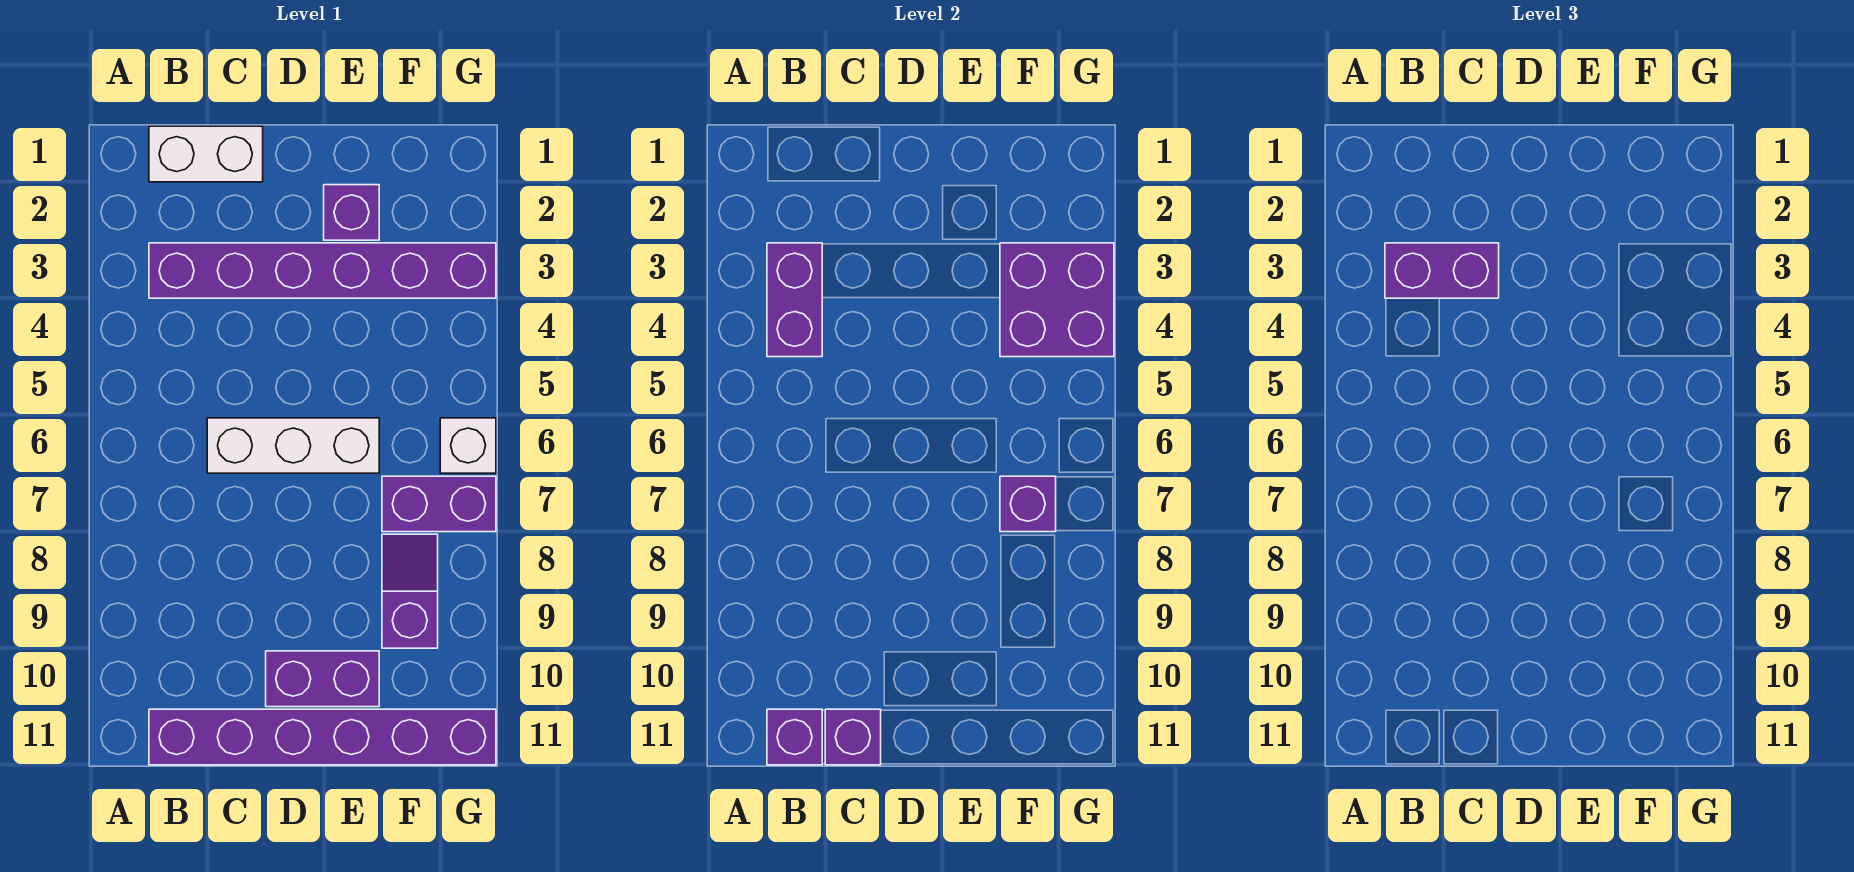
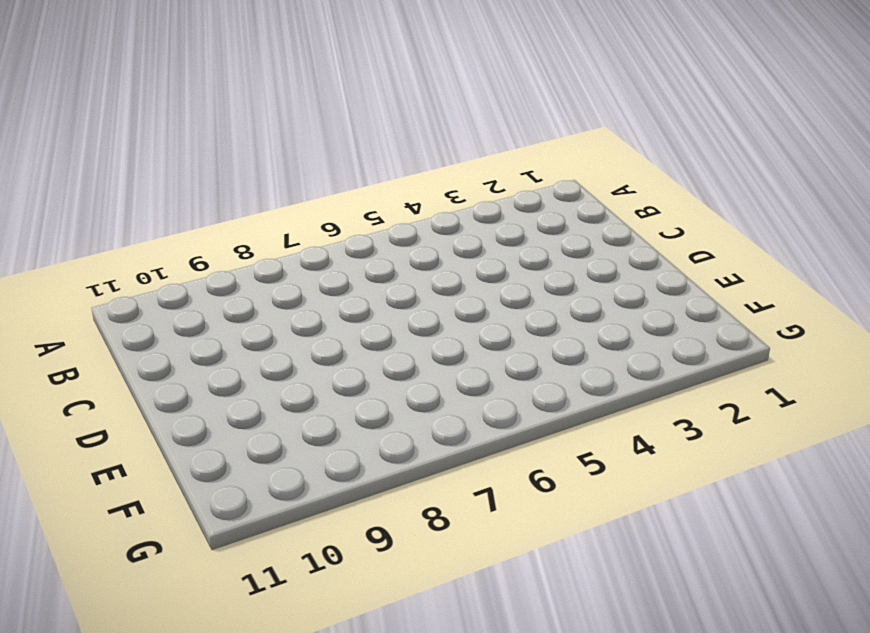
none -> white brick B1:C1 level 1
none -> purple brick B3:G3 level 1
none -> purple brick B11:G11 level 1

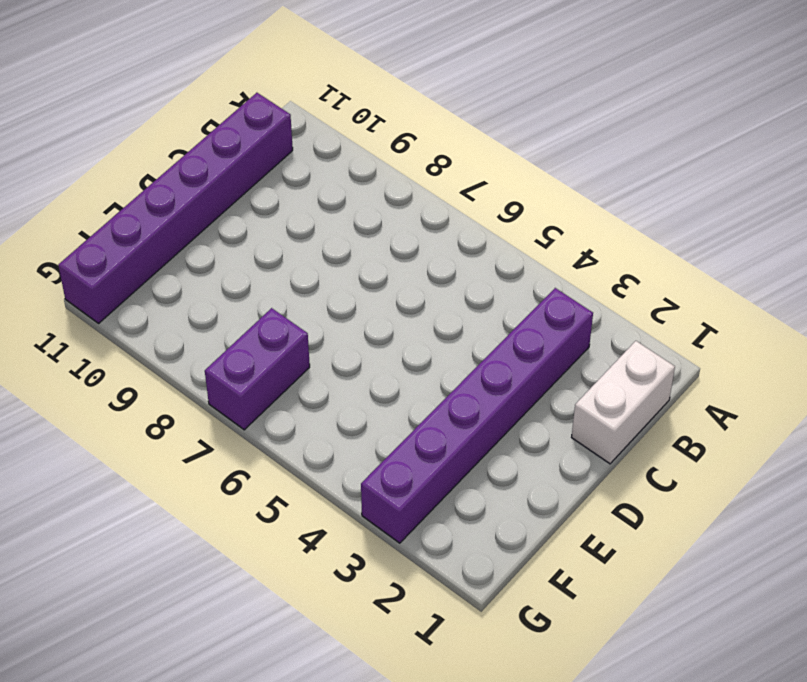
none -> white brick C6:E6 level 1
none -> purple brick D10:E10 level 1
none -> purple brick E2 level 1

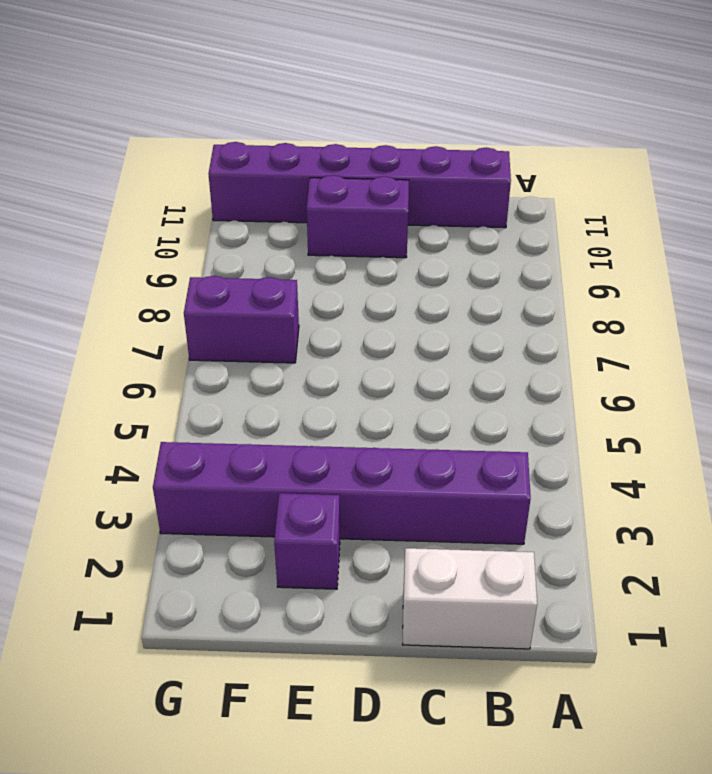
none -> white brick C6:E6 level 1
none -> purple slope F8:F9 level 1 top 9
none -> white brick G6 level 1

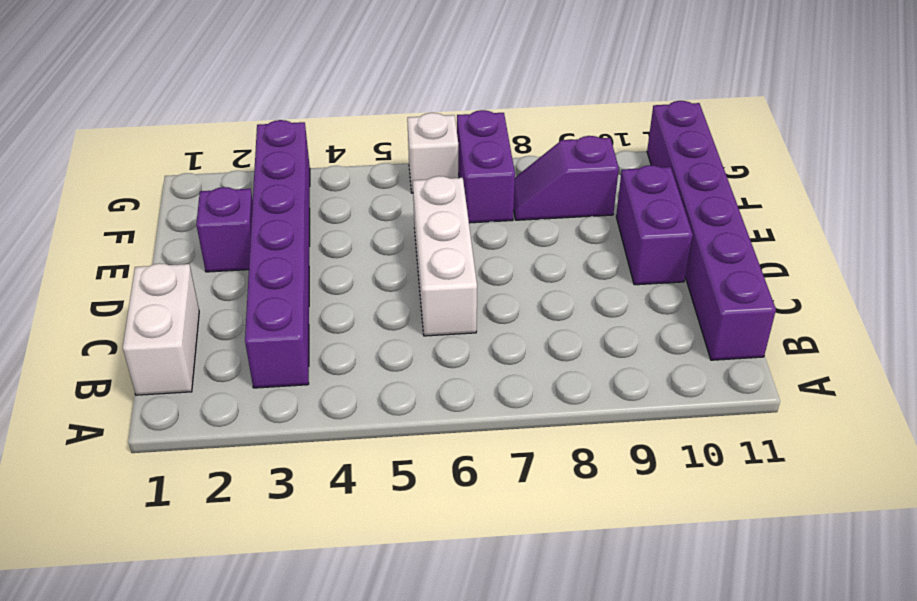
none -> purple brick B3:B4 level 2
none -> purple brick B11 level 2
none -> purple brick C11 level 2

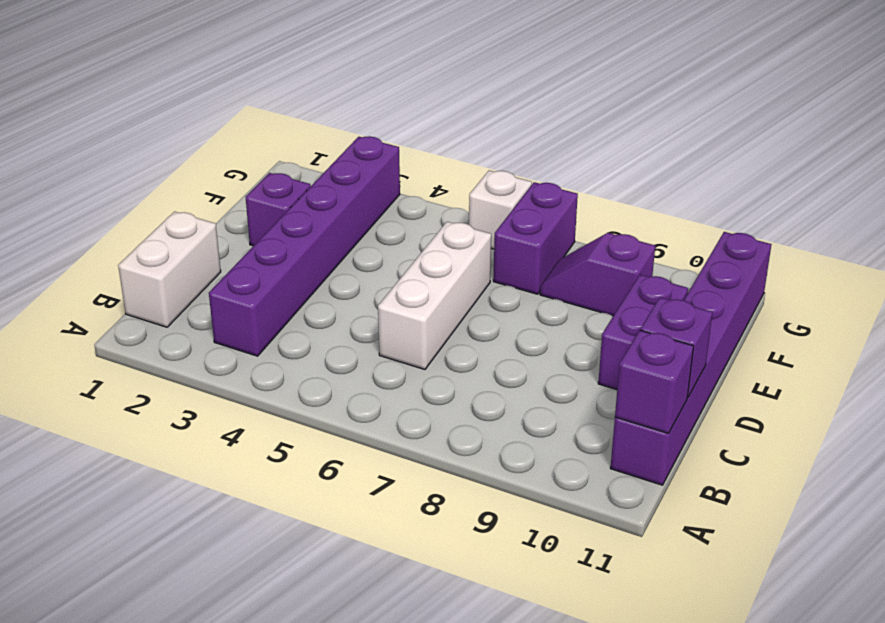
none -> purple brick B3:B4 level 2
none -> purple brick F3:G4 level 2
none -> purple brick F7 level 2

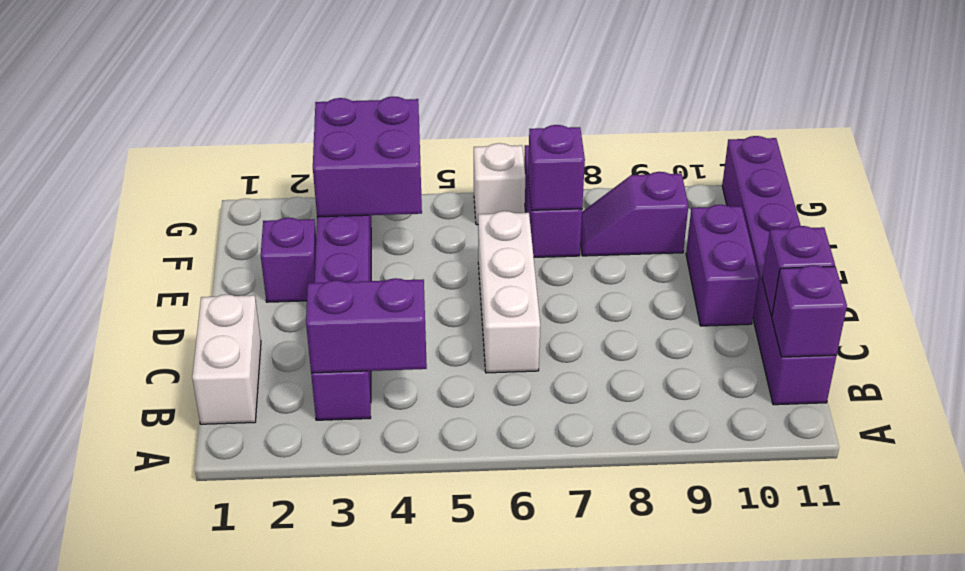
none -> purple brick B3:C3 level 3

